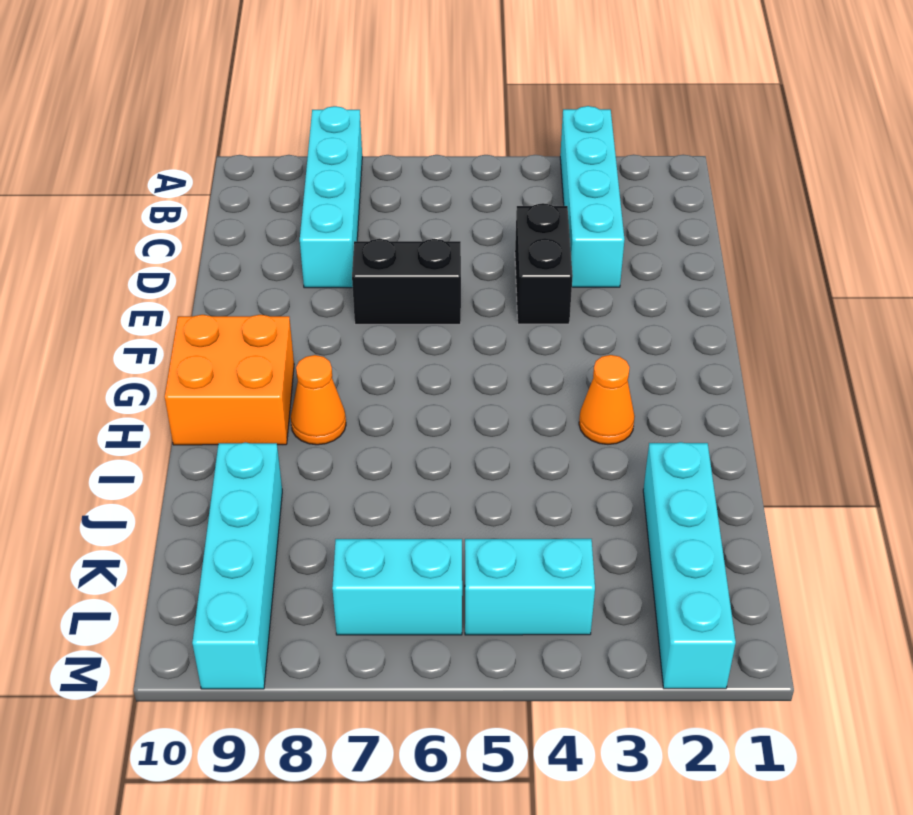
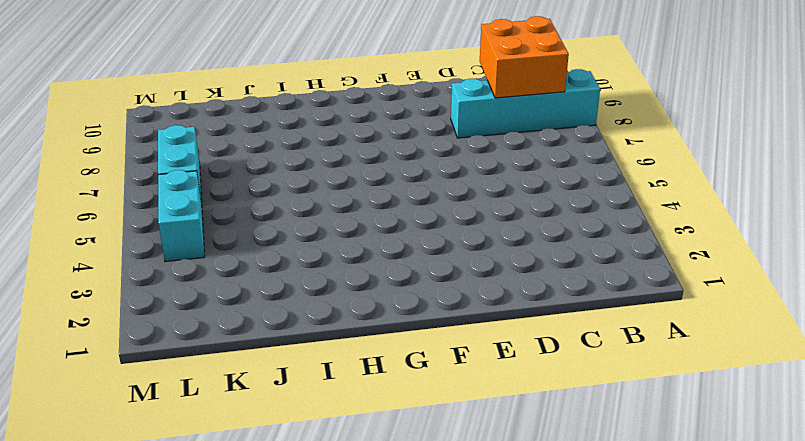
orange brick B8:C9 level 2 -> orange brick G9:H10 level 1
none -> cyan brick A3:D3 level 1
none -> black brick D4:E4 level 1

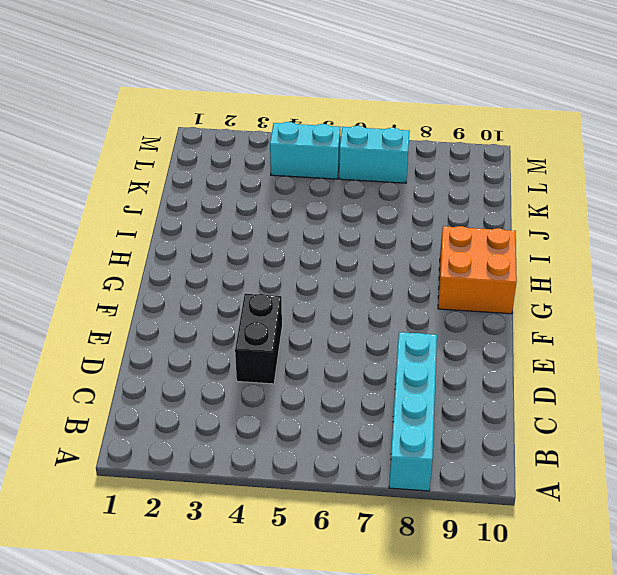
none -> cyan brick A3:D3 level 1
none -> black brick E6:E7 level 1

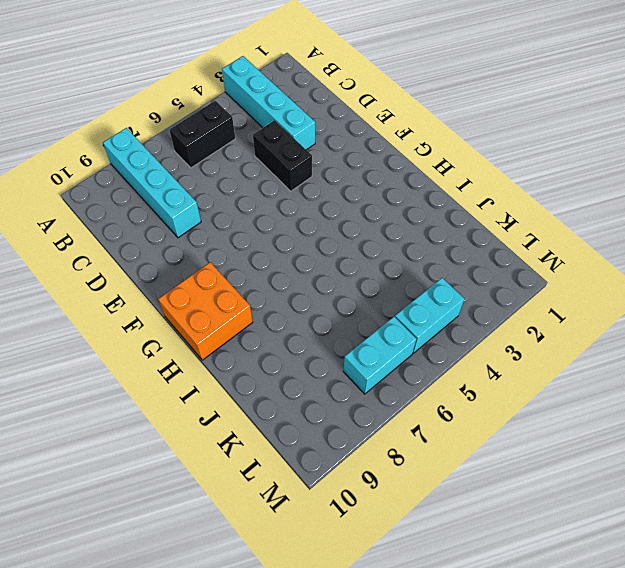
black brick B5:B6 level 1 -> black brick E6:E7 level 1
none -> orange cone H3 level 1
none -> orange cone H8 level 1

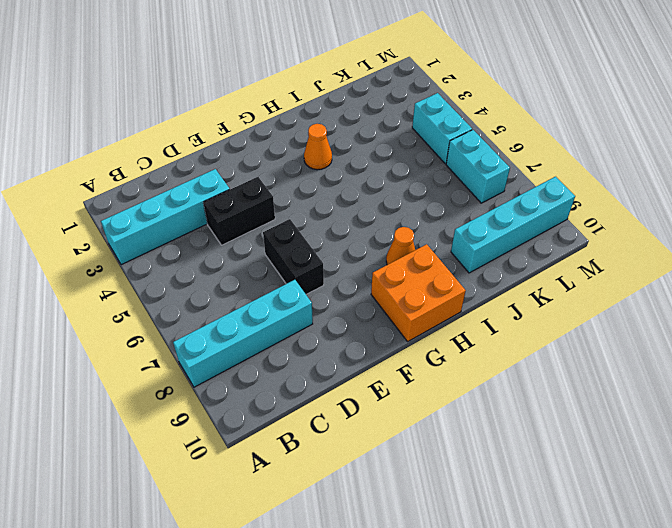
none -> cyan brick J2:M2 level 1

